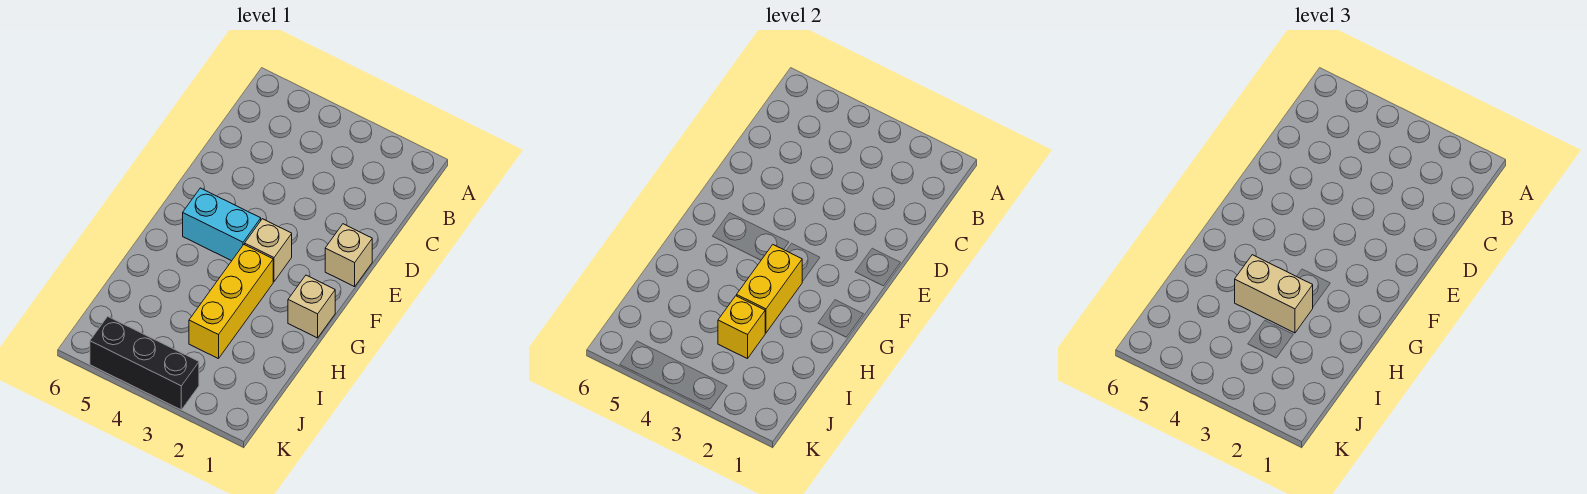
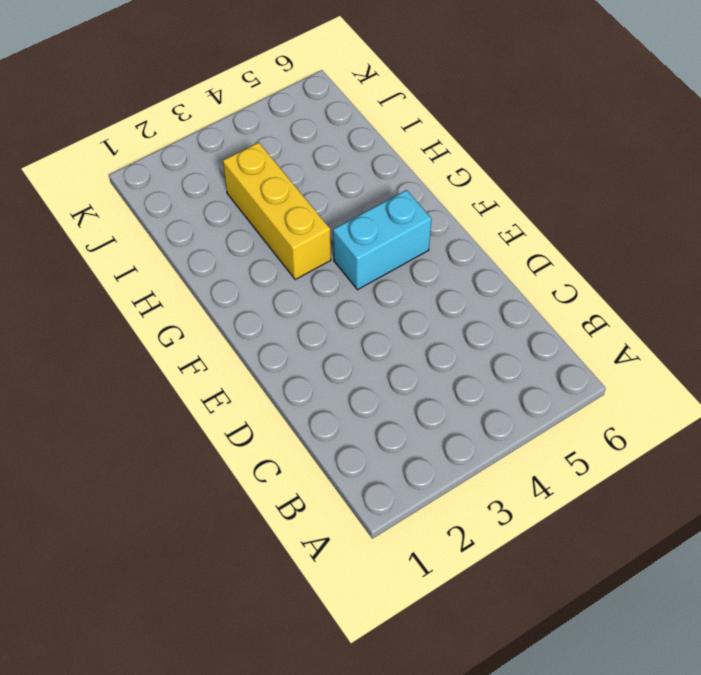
none -> tan brick E1 level 1
none -> tan brick F3 level 1

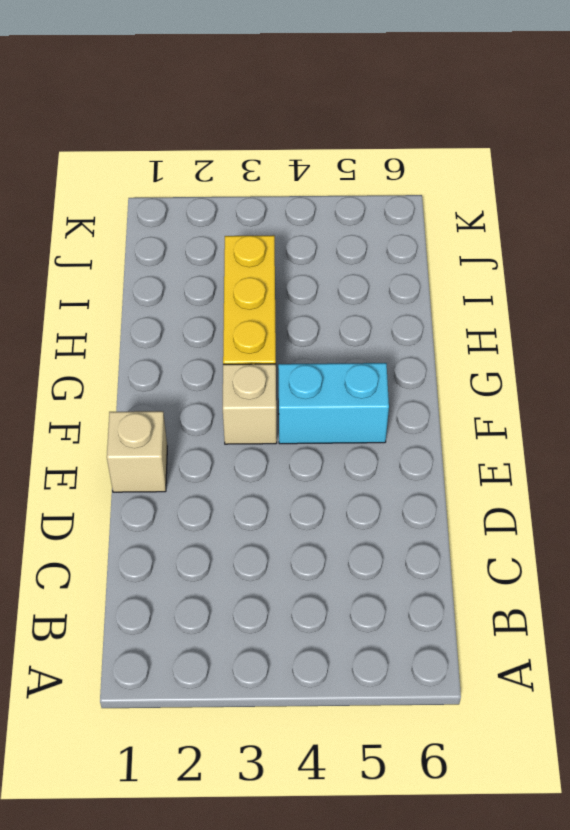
none -> tan brick G1 level 1
none -> black brick K3:K5 level 1

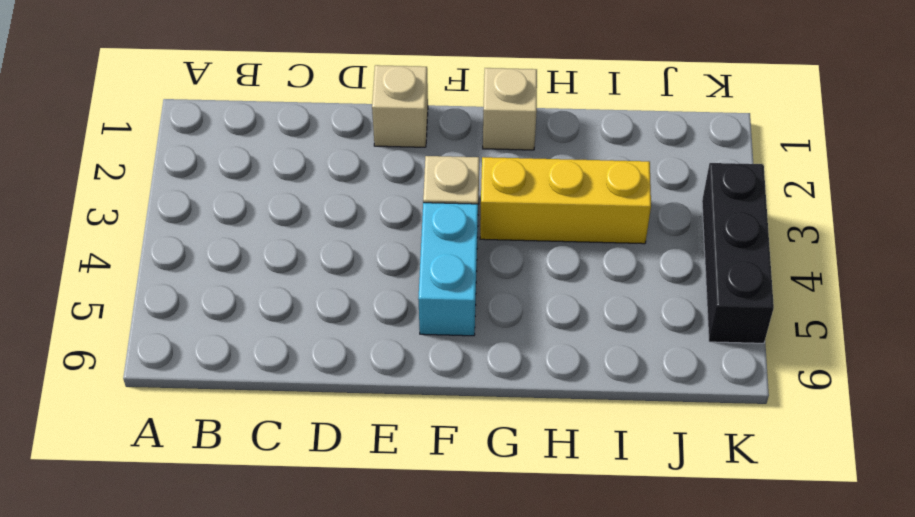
none -> yellow brick G3:H3 level 2
none -> yellow brick I3 level 2

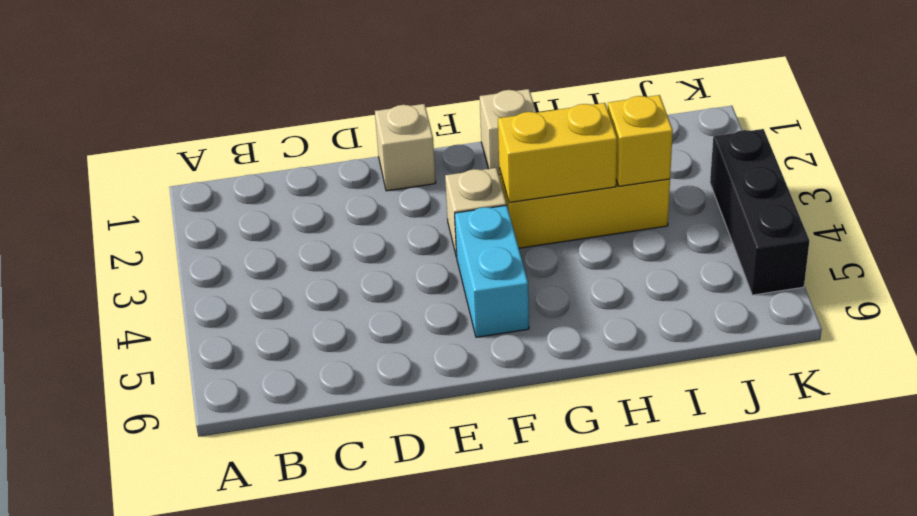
none -> tan brick H3:H4 level 3

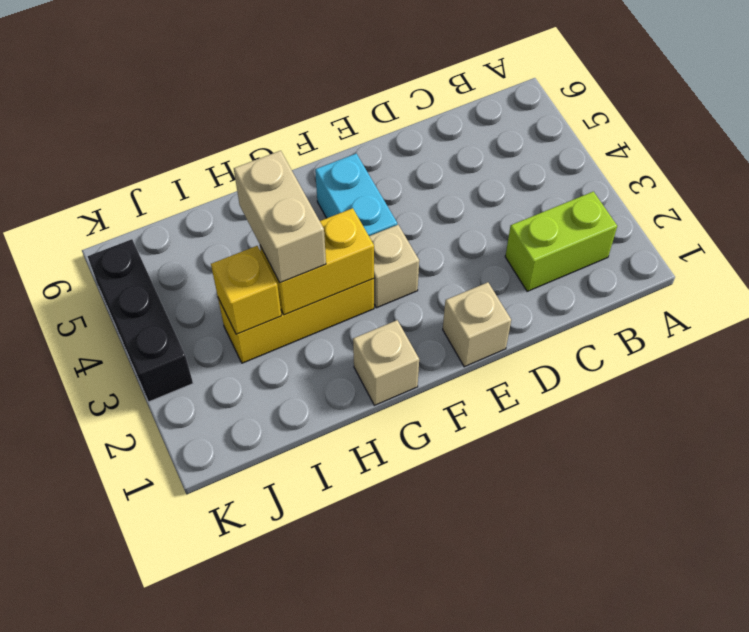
lime brick B2:C2 level 1 -> none

